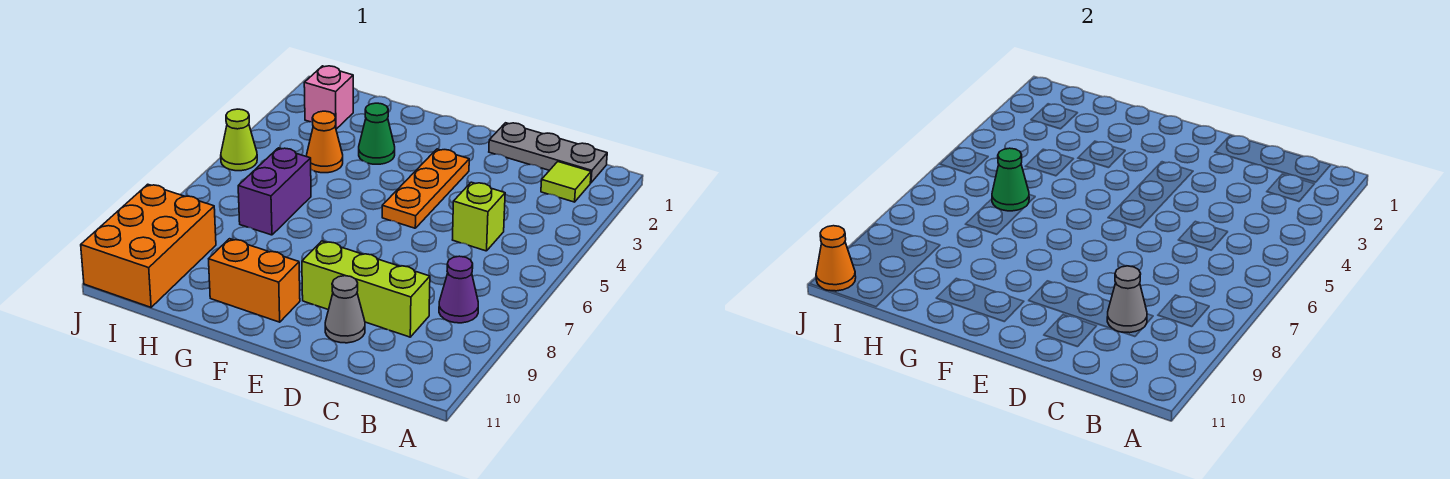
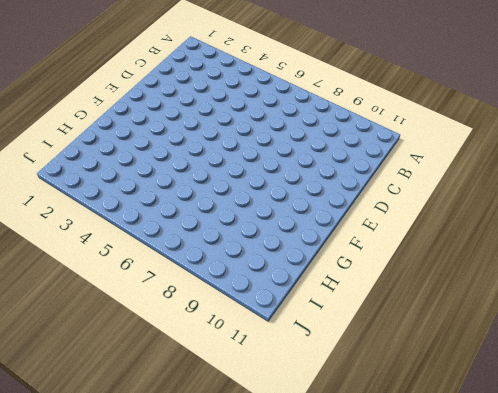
none -> grey plate B1:D1 level 1
none -> lime tile B2 level 1
none -> purple cone B8 level 1

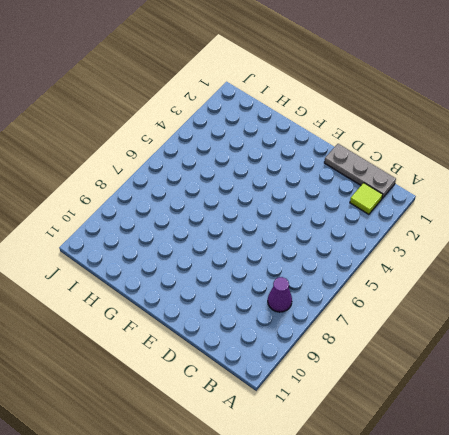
none -> lime brick C5 level 1
none -> lime brick C9:E9 level 1
none -> grey cone D10 level 1

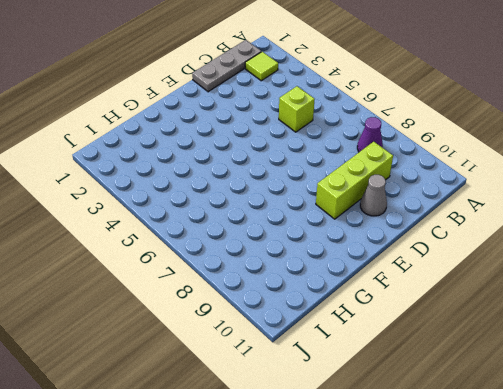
none -> orange plate E3:E5 level 1
none -> orange brick F10:G10 level 1
none -> green cone G3 level 1

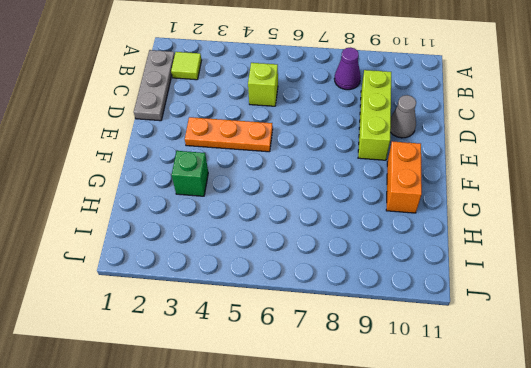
green brick G3 level 1 -> green cone G3 level 1
none -> orange cone H4 level 1
none -> purple brick H6:H7 level 1
none -> pink brick I2 level 1

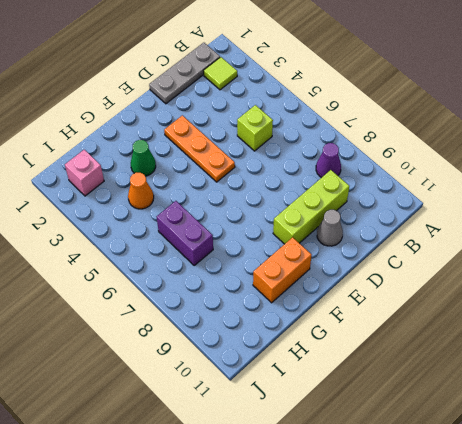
none -> orange brick I9:J11 level 1
none -> lime cone J5 level 1
none -> grey cone C9 level 2

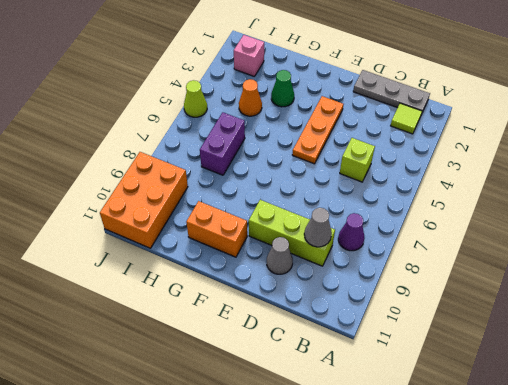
none -> green cone H6 level 2
none -> orange cone J11 level 2

